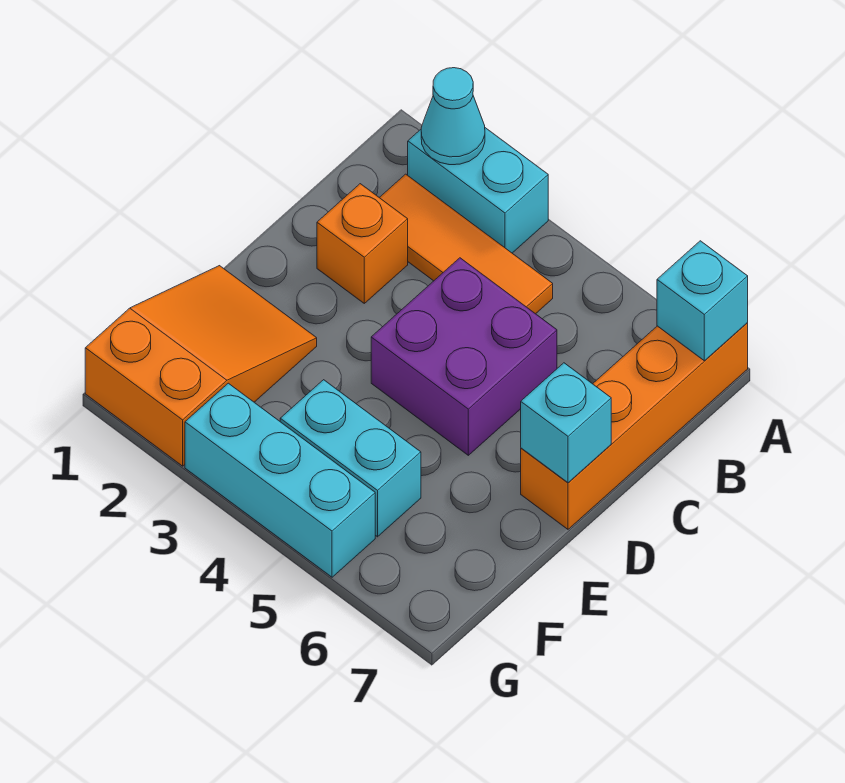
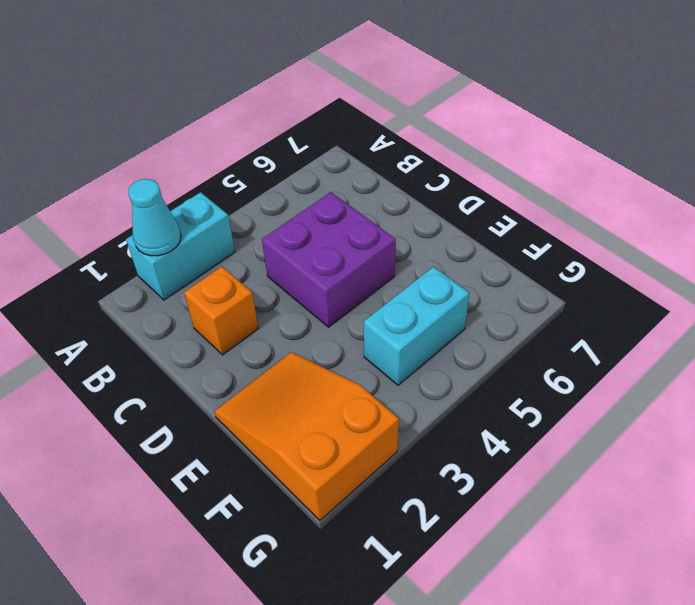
none -> orange brick A7:D7 level 1
none -> orange tile B2:B4 level 1

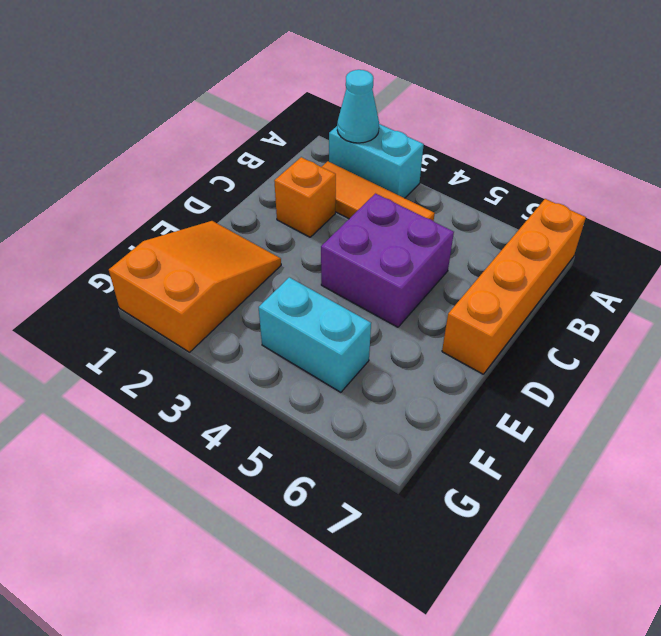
none -> cyan brick G3:G5 level 1
none -> cyan brick A7 level 2

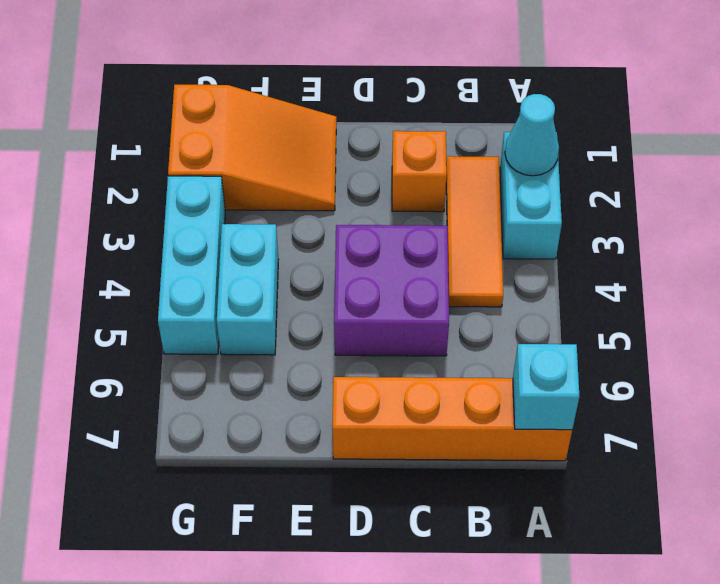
none -> cyan brick D7 level 2

